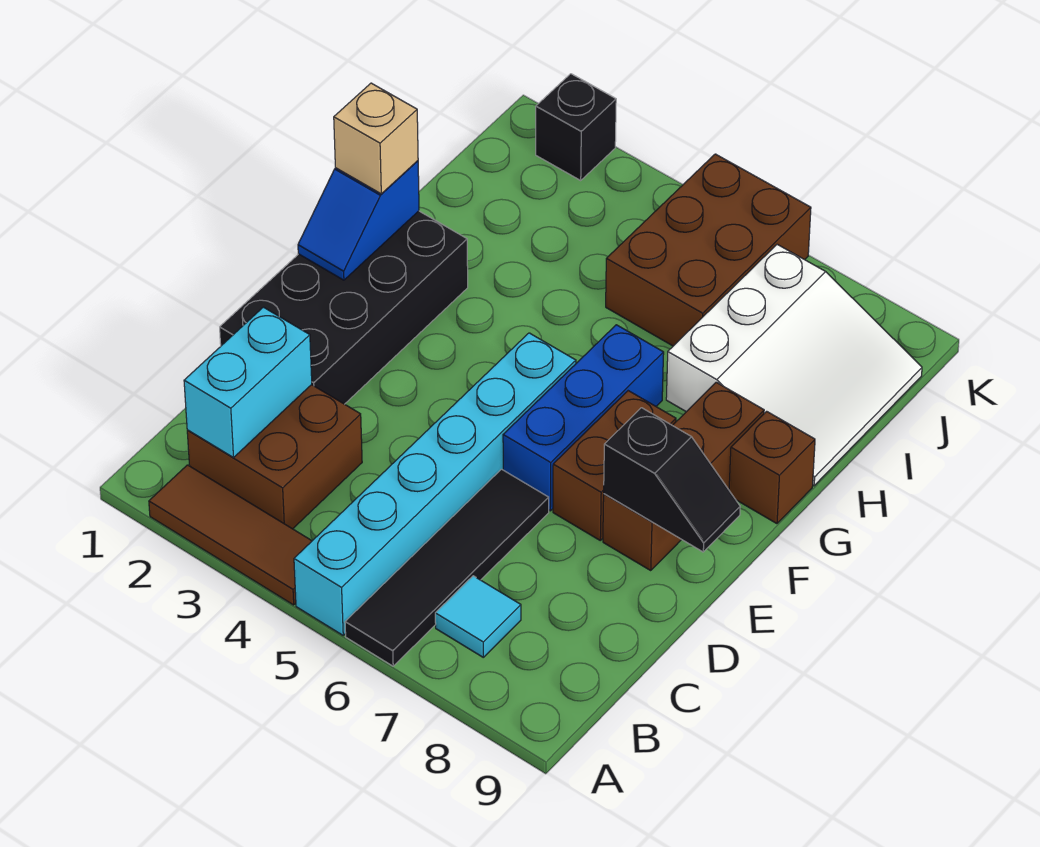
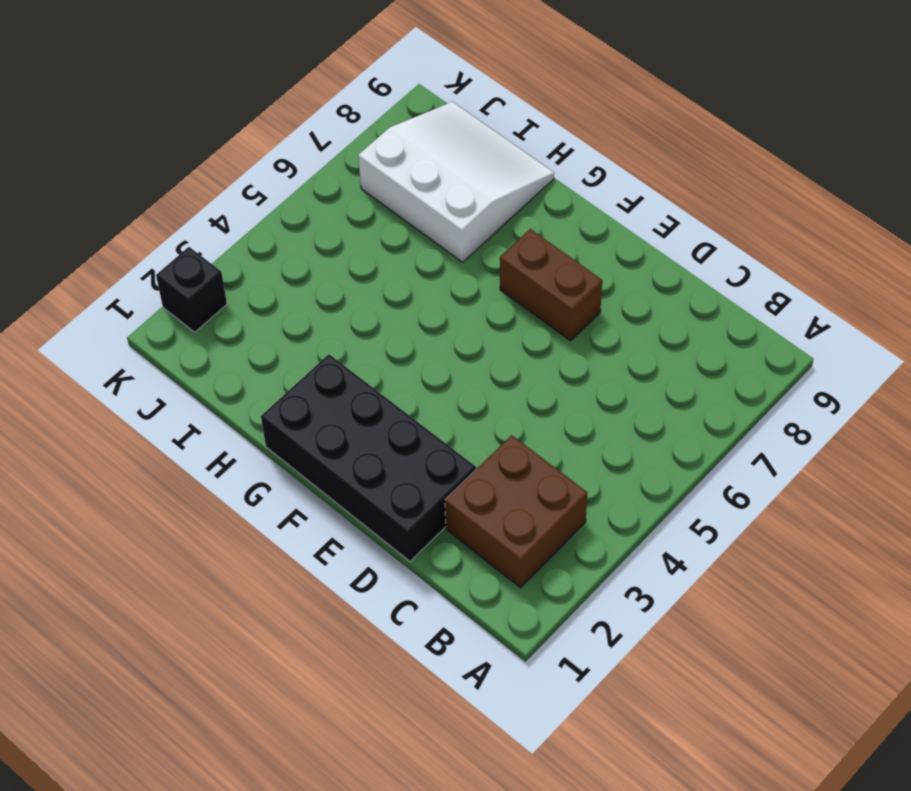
none -> brown tile A2:A4 level 1
none -> cyan brick A5:F5 level 1
none -> black tile A6:D6 level 1

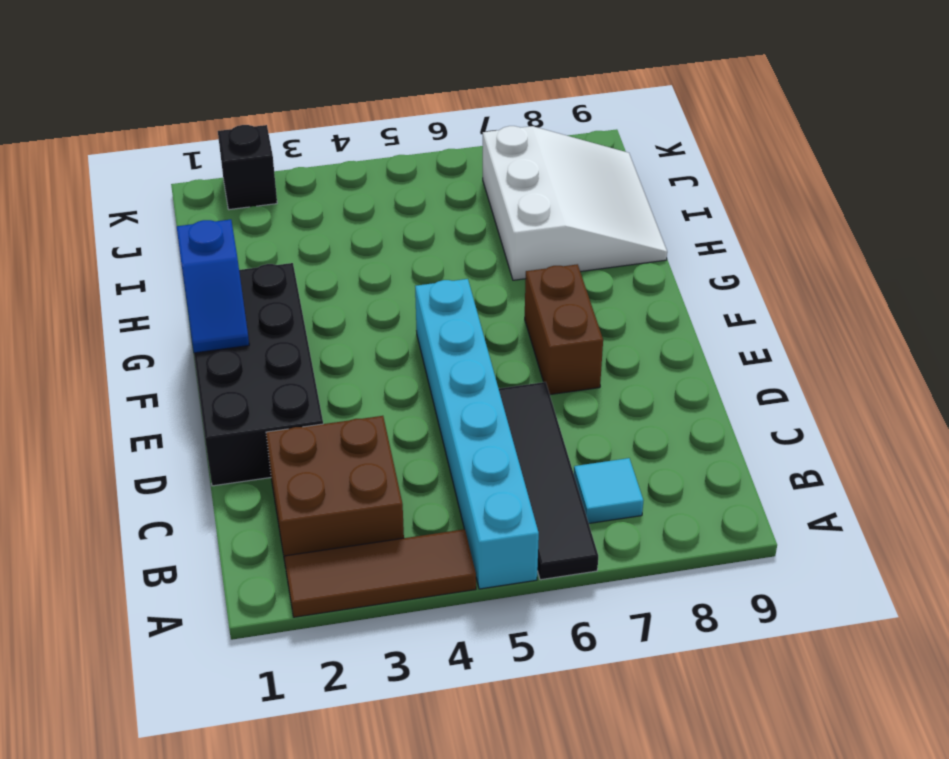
none -> blue brick E6:G6 level 1
none -> brown brick E8:G8 level 1
none -> brown brick G9 level 1

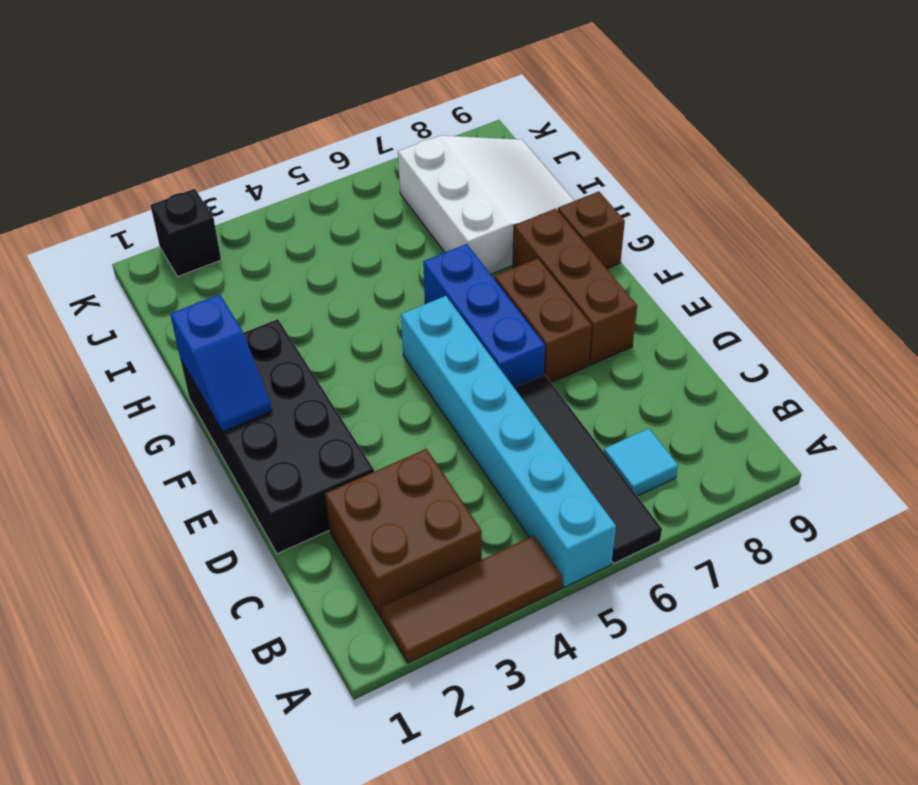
none -> brown brick I5:K6 level 1
none -> cyan brick B2:C2 level 2
none -> black slope E8:E9 level 2 top 8

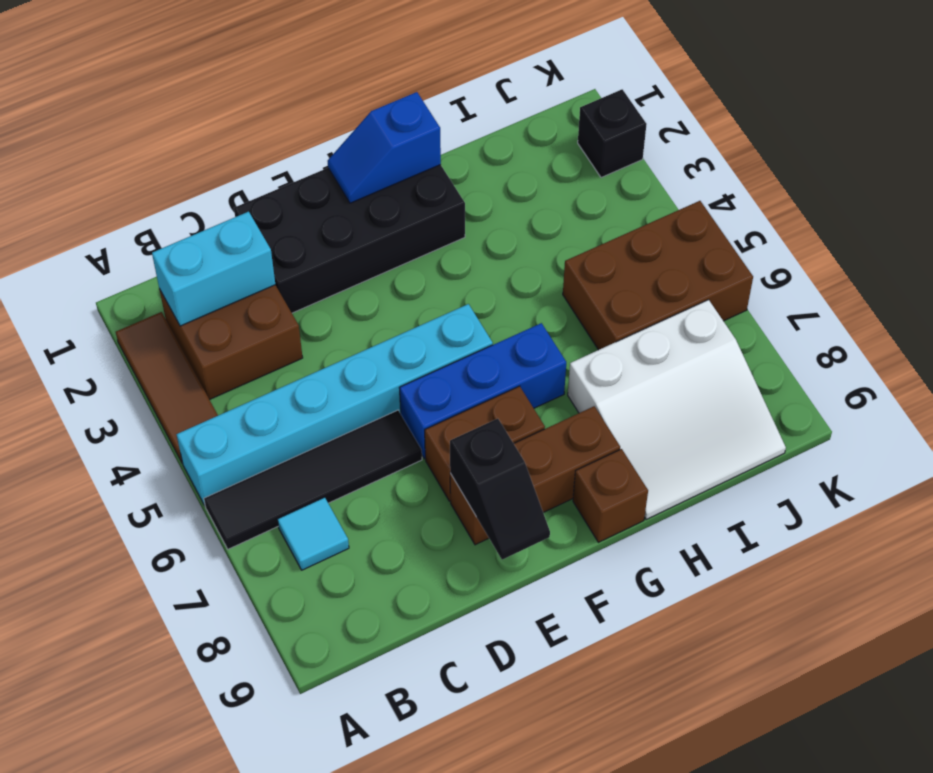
none -> tan brick G1 level 3

